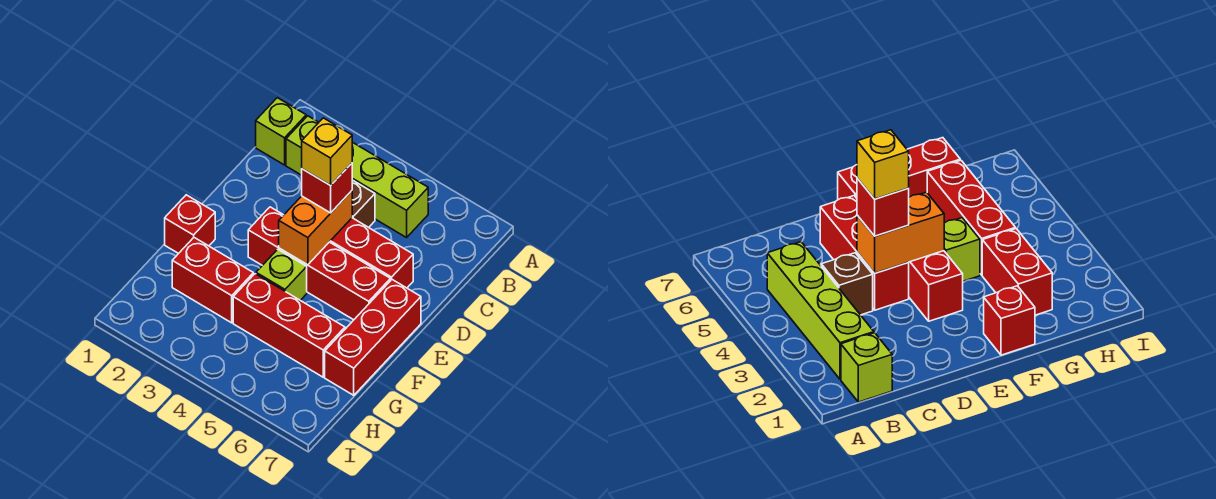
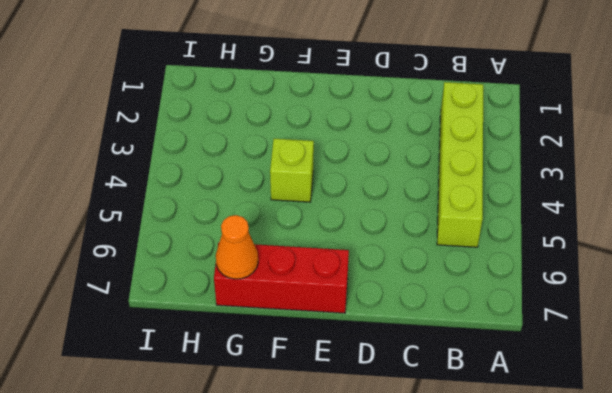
orange cone G7 level 2 -> none
none -> lime brick B1 level 1
none -> brown brick C4 level 1
none -> red brick D4:D6 level 1

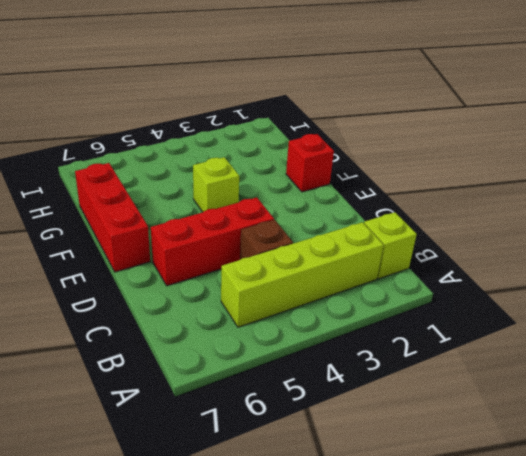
none -> red brick E3:E6 level 1
none -> red brick G2:G3 level 1
none -> red brick G4:G6 level 1

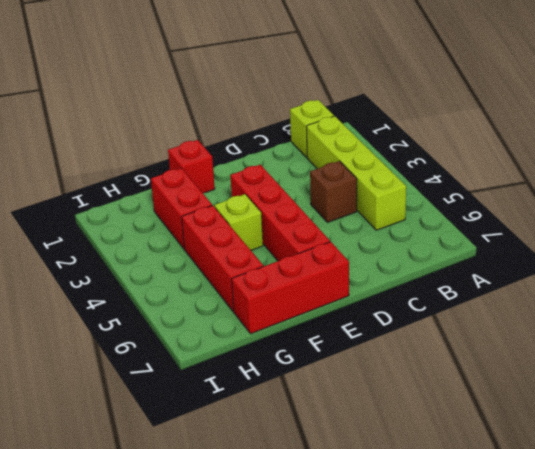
none -> red brick D4:D6 level 1
none -> orange brick D4:E4 level 2
none -> red brick D4 level 3

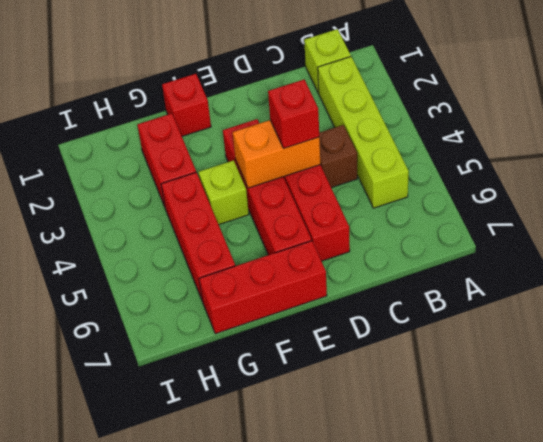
none -> yellow brick D4 level 4

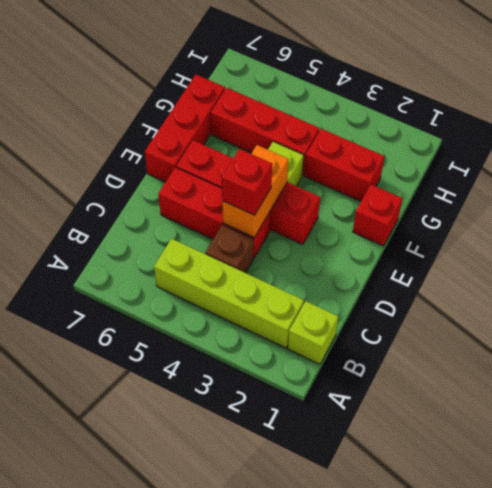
none -> yellow brick D4 level 4

